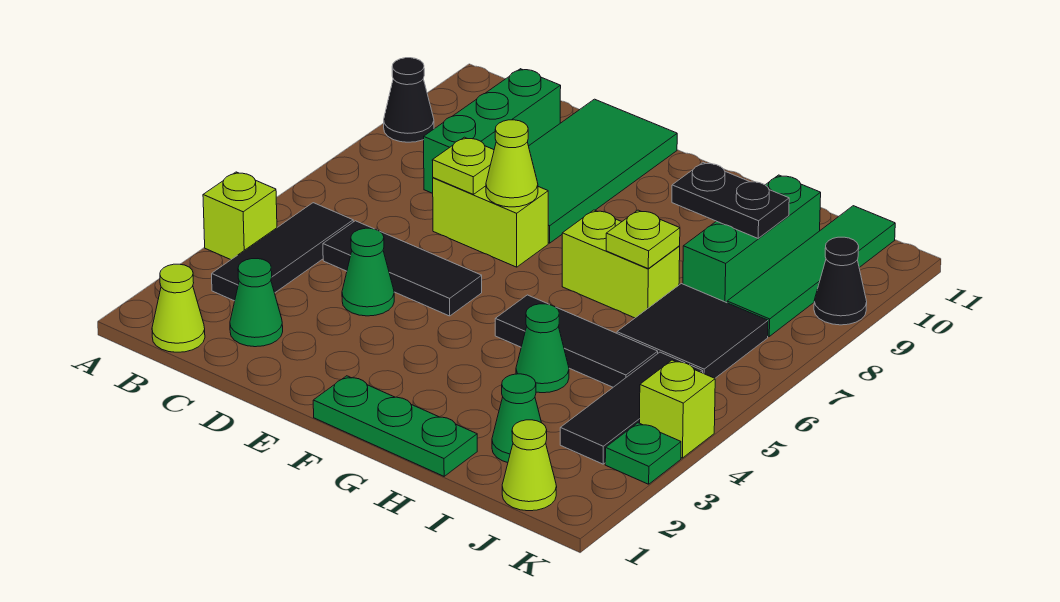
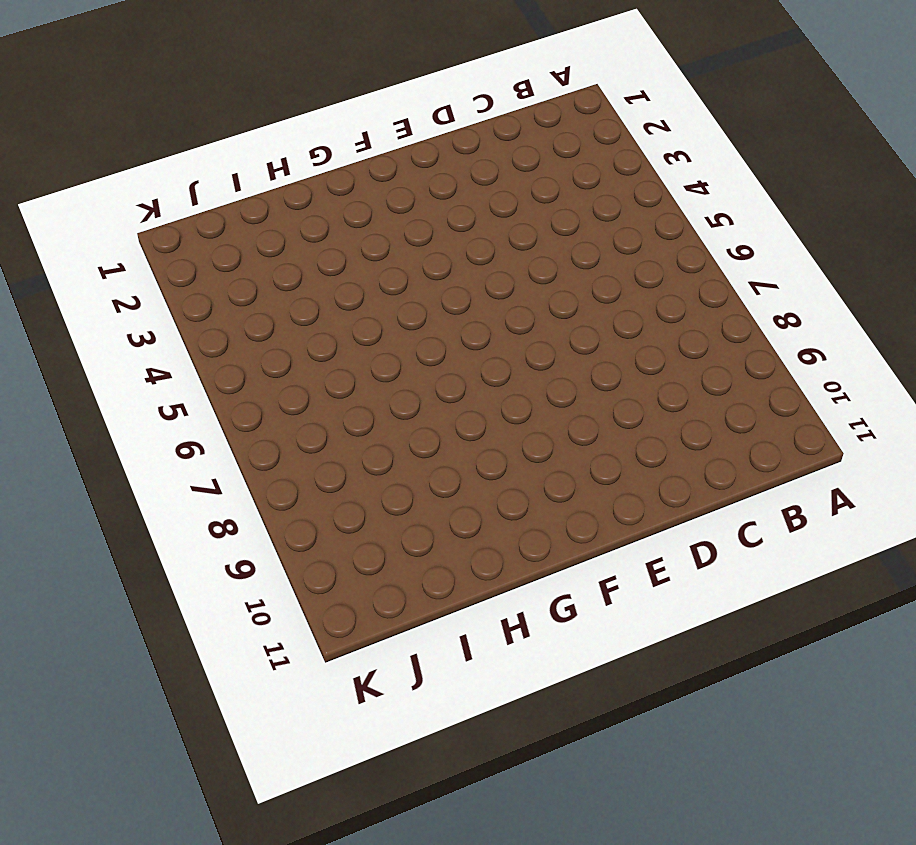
none -> lime brick A4 level 1
none -> black cone A9 level 1
none -> lime cone B1 level 1

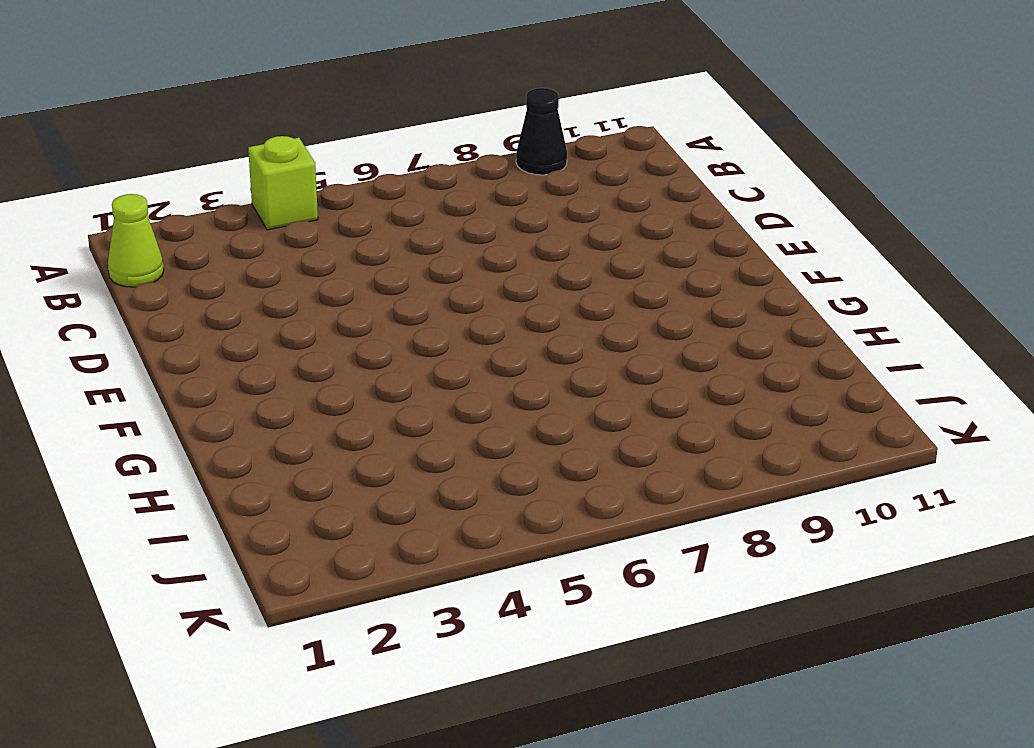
none -> black tile B3:B5 level 1
none -> green cone C2 level 1
none -> black tile C5:E5 level 1

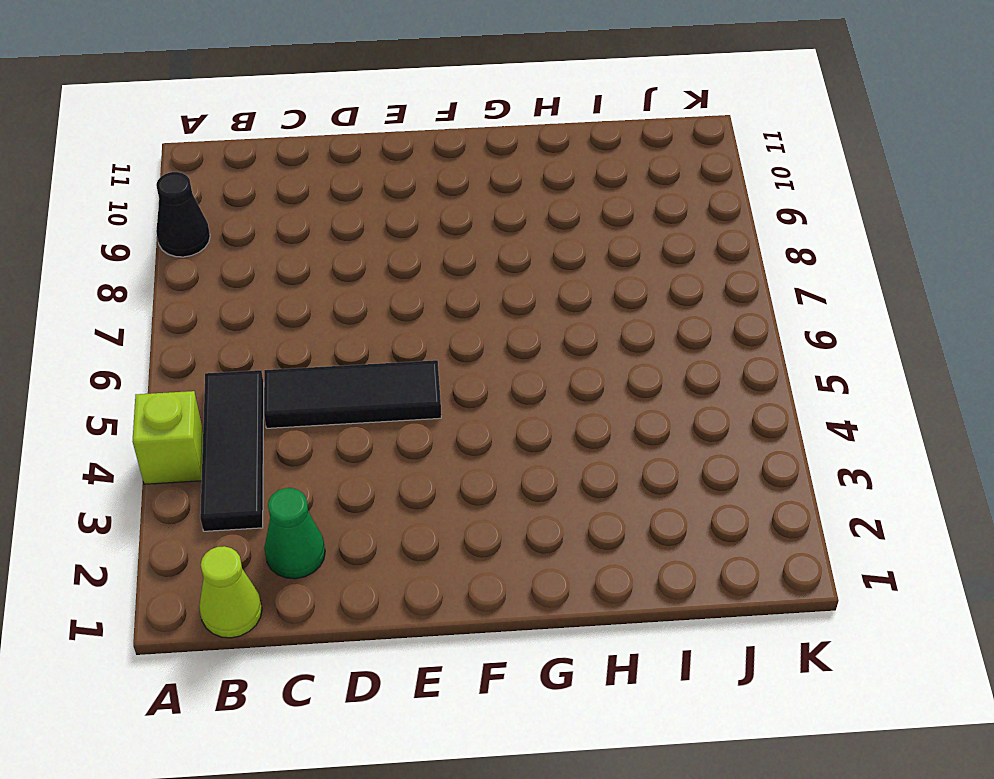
none -> green brick C8:C10 level 1
none -> green cone D4 level 1
none -> lime brick D7:E7 level 1

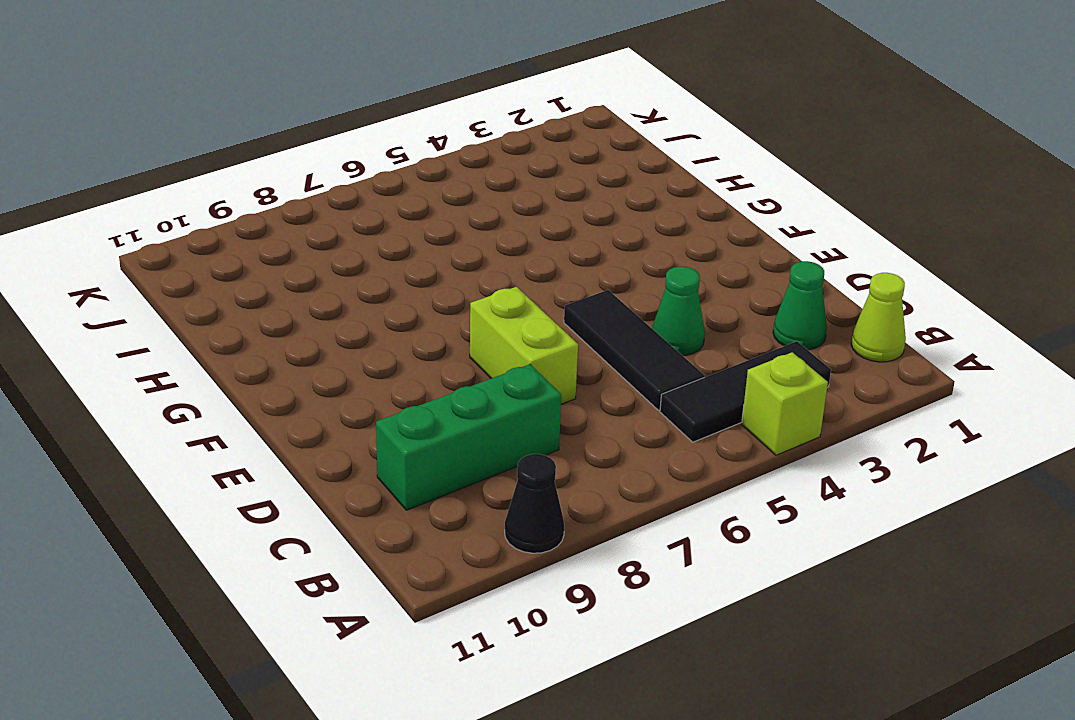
none -> green tile D8:E11 level 1
none -> green plate F1:H1 level 1
none -> black tile G5:I5 level 1

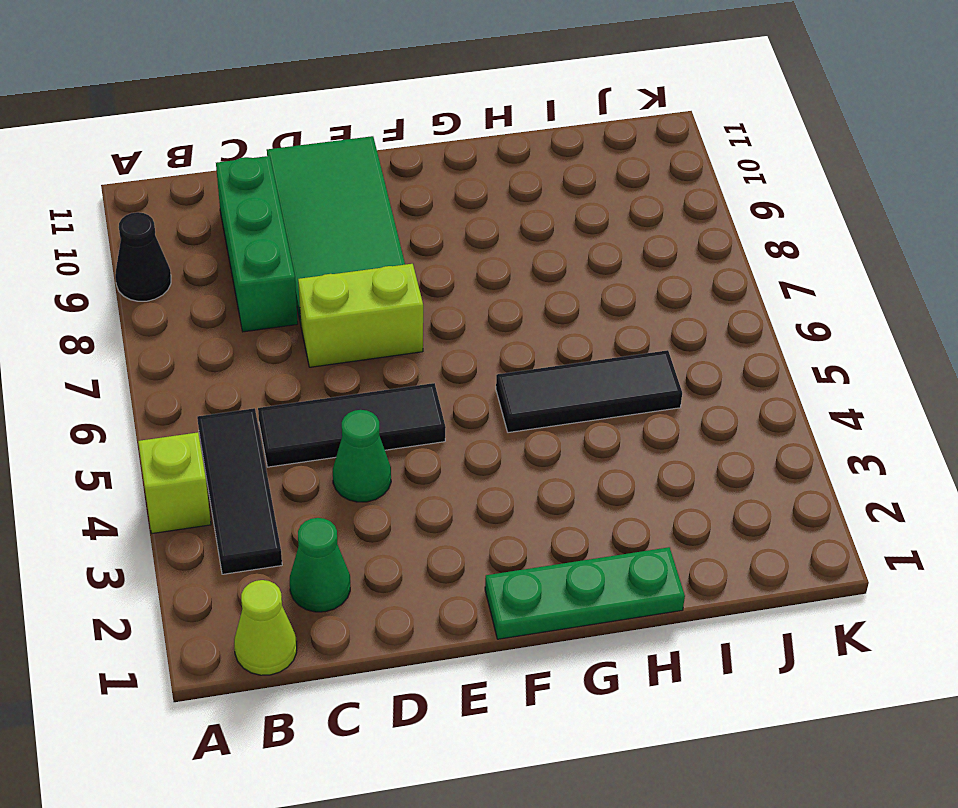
none -> lime brick G7:H7 level 1
none -> green cone H4 level 1
none -> green cone I2 level 1

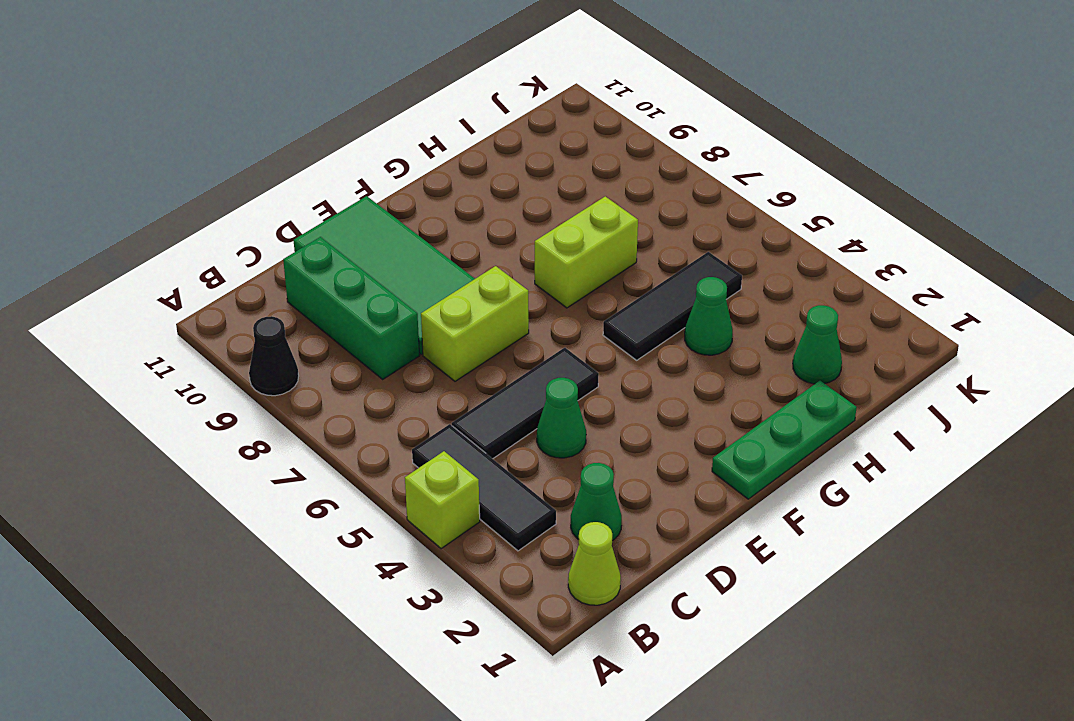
none -> black tile I6:J7 level 1
none -> green brick I8:I10 level 1
none -> lime cone J1 level 1

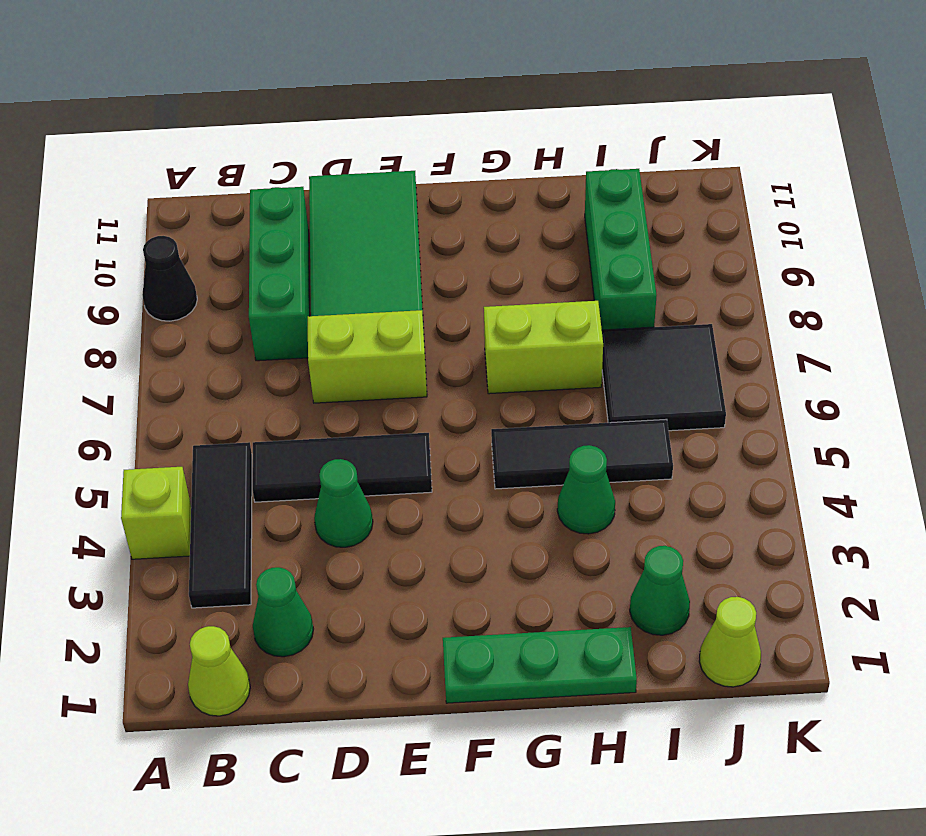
none -> black tile J3:J5 level 1
none -> green tile J8:J11 level 1
none -> green plate K3 level 1

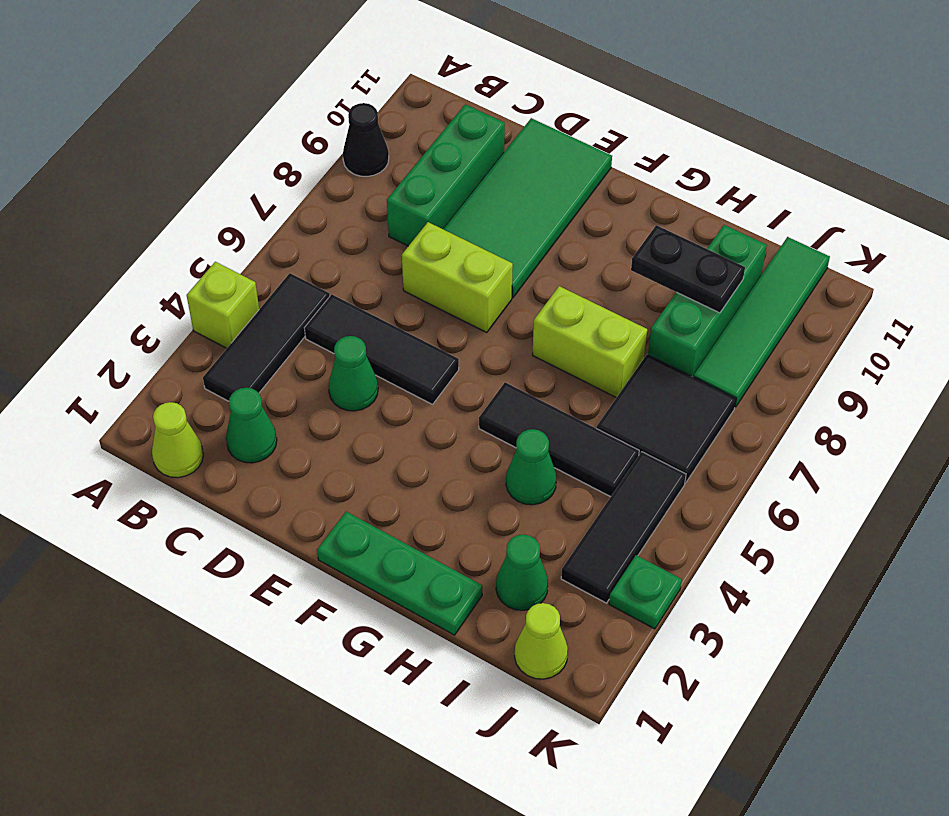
none -> lime brick K4 level 1
none -> black cone K9 level 1
none -> lime plate D7 level 2

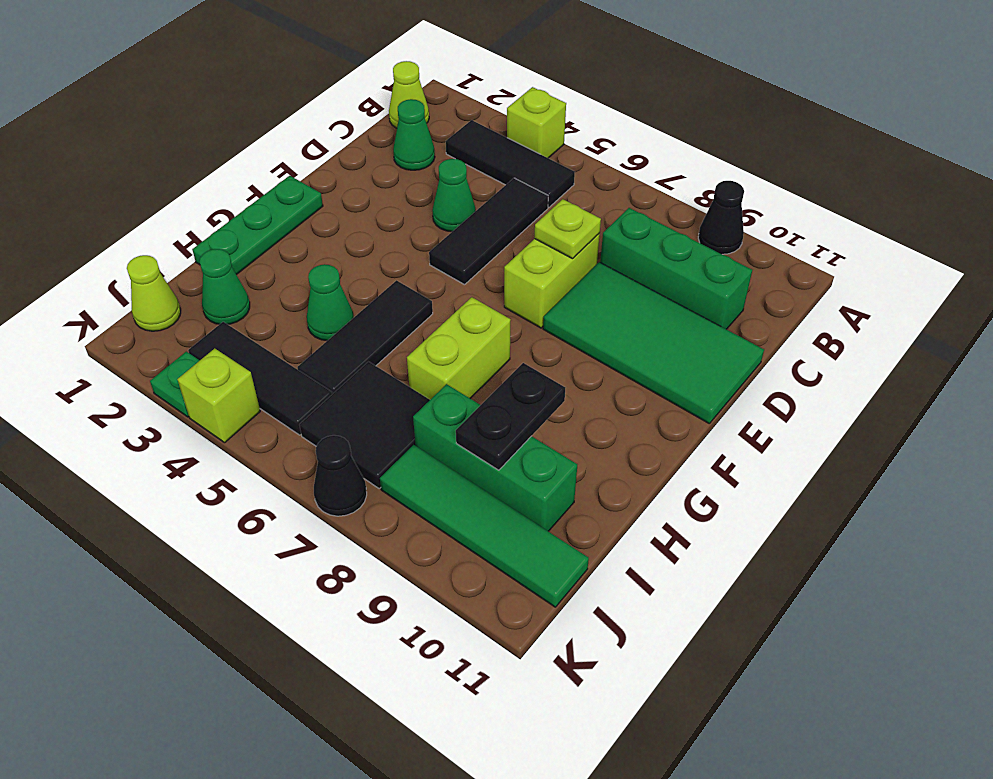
black cone K7 level 1 -> black cone K9 level 1
none -> lime cone E7 level 2
none -> lime plate H7 level 2

